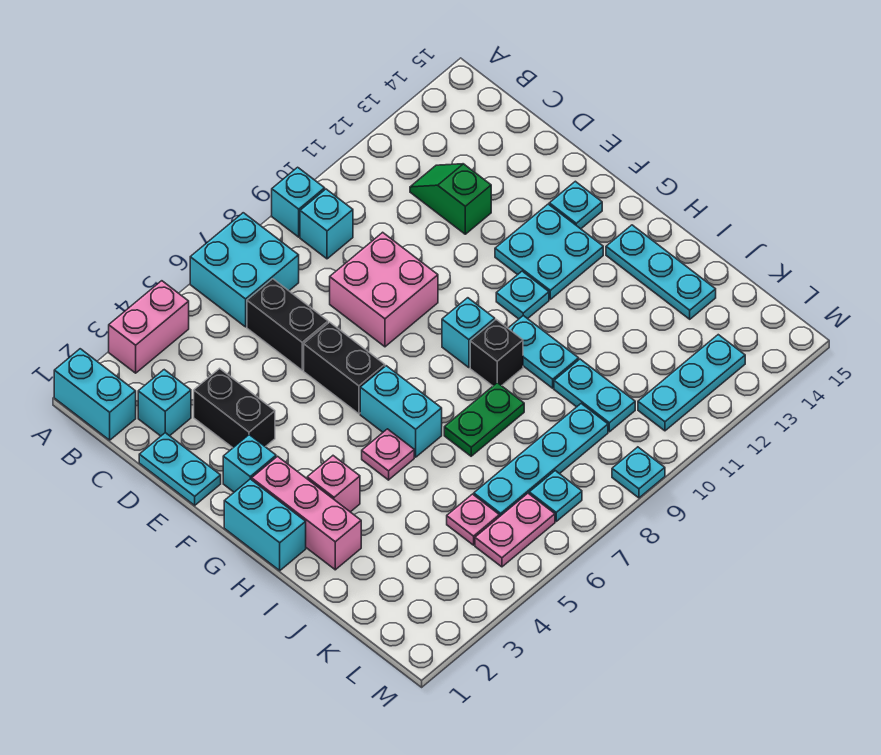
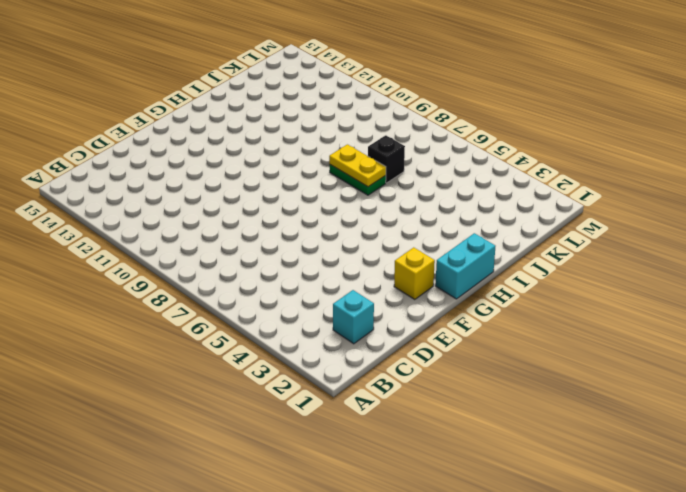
yellow brick F2 level 1 -> cyan brick F2 level 1
yellow plate I7:I8 level 2 -> none
black brick J7 level 1 -> black brick H9 level 1
none -> cyan brick A1:B1 level 1
none -> pink brick A3:A4 level 1
none -> cyan brick A6:B7 level 1
none -> cyan brick A9 level 1

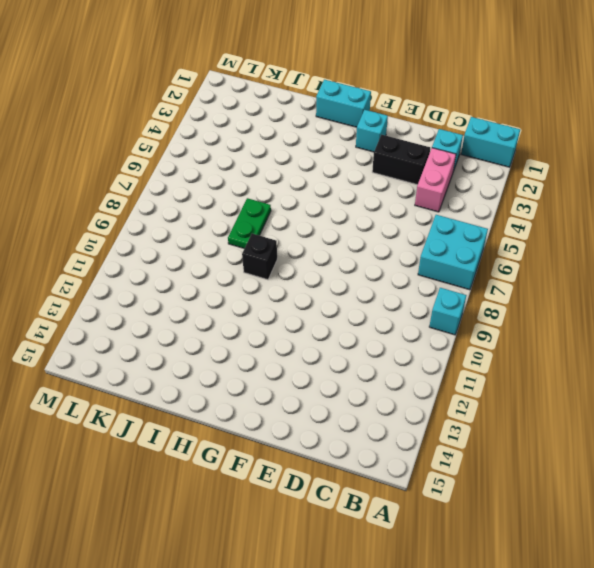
pink brick C3:C4 level 1 -> pink brick A3:A4 level 1
none -> cyan brick B9 level 1
none -> black brick C6:D6 level 1
none -> green slope C12:D12 level 1 top D
none -> cyan plate D1:E1 level 1

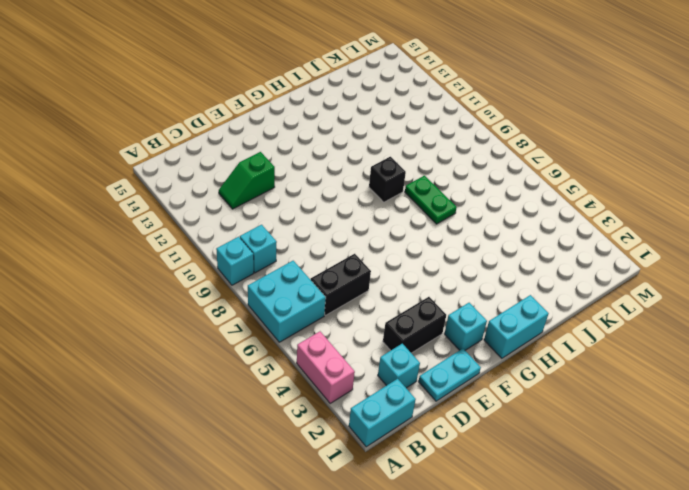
none -> pink brick D8:E9 level 1
none -> black brick E6:F6 level 1
none -> cyan plate F12:G13 level 1
none -> cyan plate F14 level 1

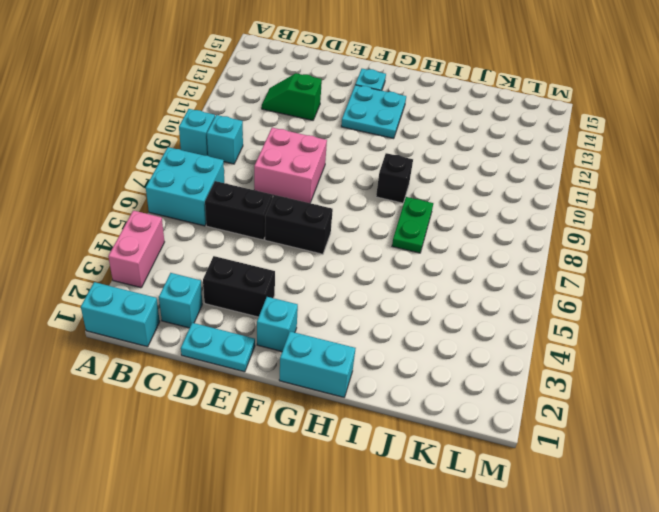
none -> pink brick G2:I2 level 1
none -> cyan brick G6:H6 level 1
none -> cyan brick G9 level 1
none -> cyan plate G11 level 1

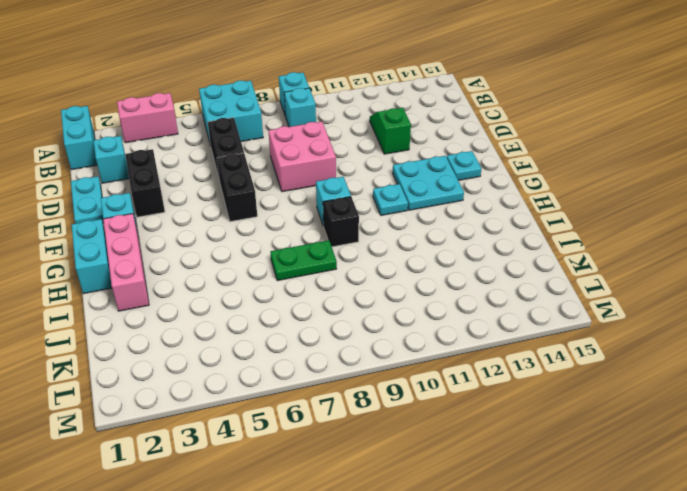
none -> cyan brick G6:H6 level 1
none -> pink brick H3 level 1
none -> pink plate H5 level 1
none -> cyan plate H10:I10 level 1

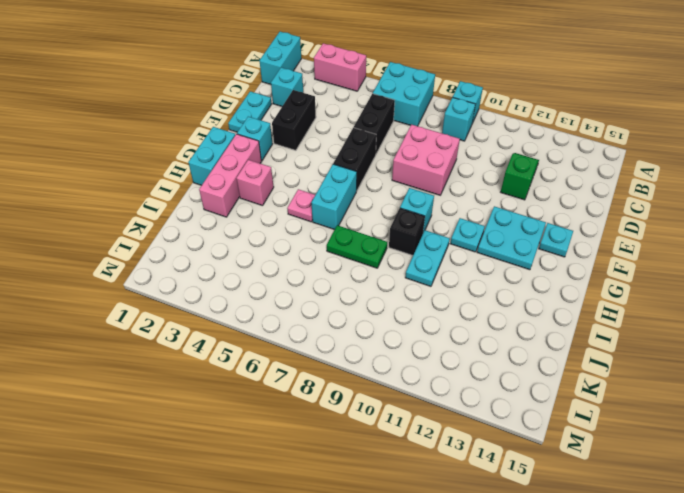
none -> cyan plate H14:J14 level 1
none -> cyan plate J10:K10 level 1
none -> pink plate K5 level 1
none -> cyan plate K6:K9 level 1

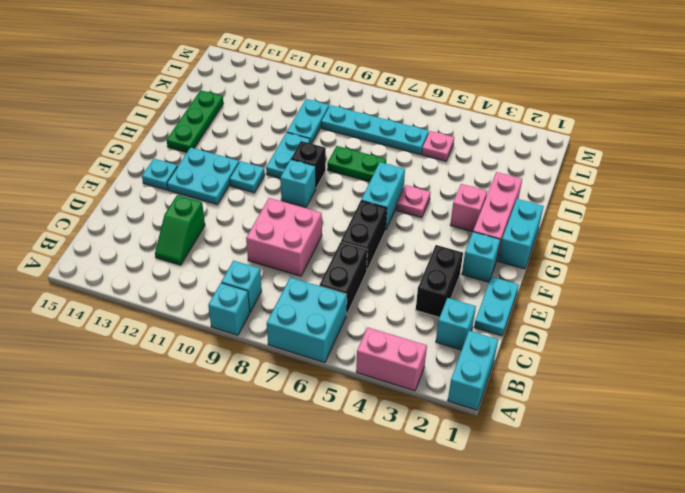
green plate H14:J14 level 1 -> cyan plate H14:J14 level 1
none -> pink plate L5:L6 level 1
none -> cyan plate L7 level 1
none -> cyan plate L11:L13 level 1
none -> cyan plate M9 level 1

